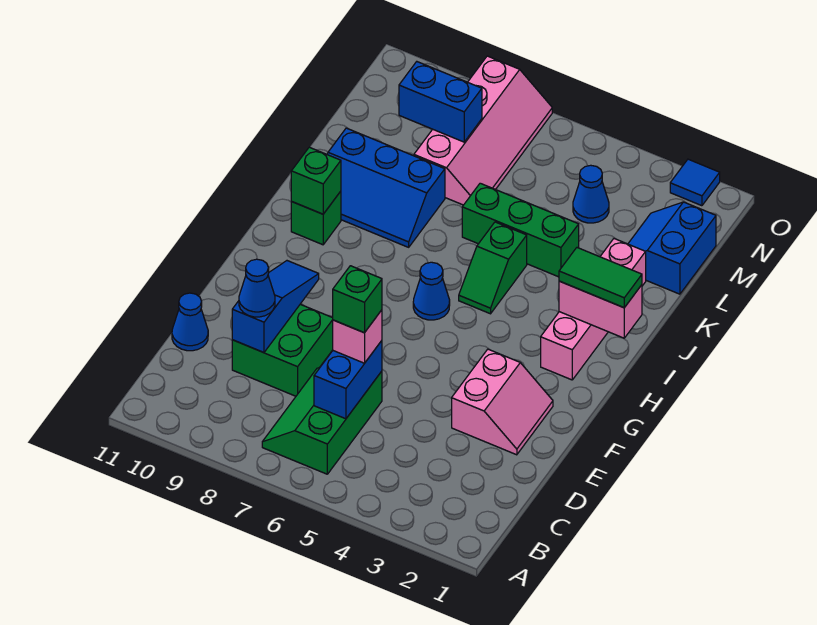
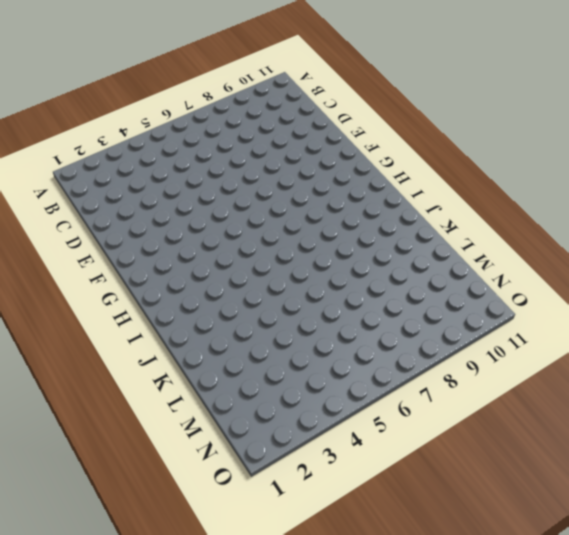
none -> green slope B6:D7 level 1 top 6
none -> green brick D8:E9 level 1
none -> blue cone D11 level 1

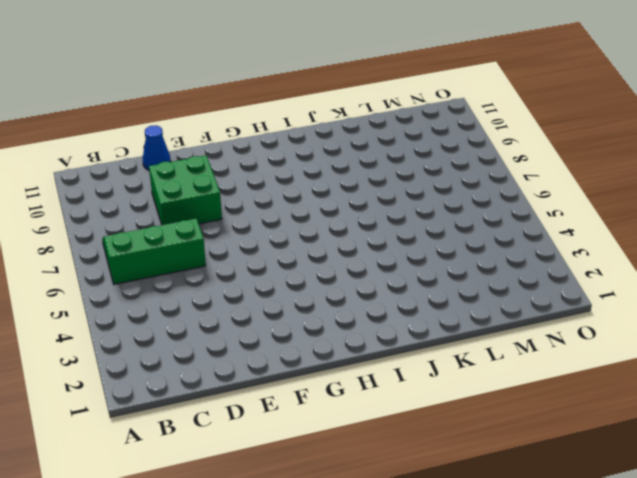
none -> pink slope E2:F3 level 1 top 3
none -> pink brick H2:K2 level 1
none -> blue cone H6 level 1

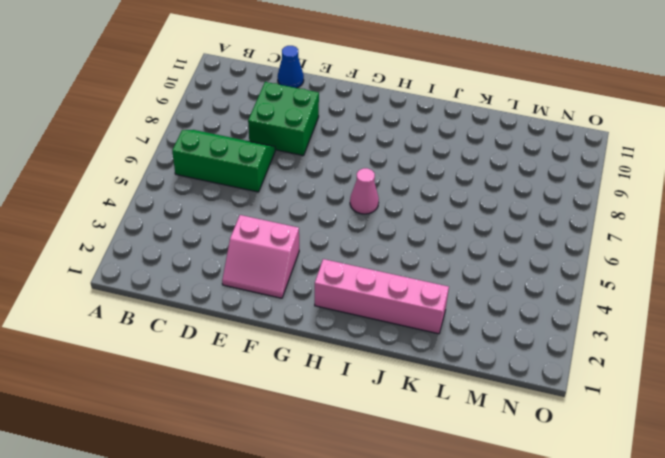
pink cone H6 level 1 -> blue cone H6 level 1
none -> green slope I5:J5 level 1 top J
none -> green brick I10 level 1
none -> blue slope J8:K10 level 1 top K

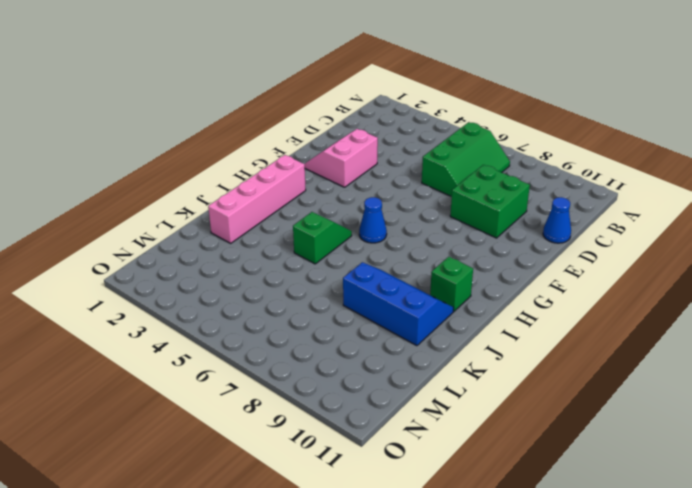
none -> green brick K4:K6 level 1
none -> blue slope L1:M2 level 1 top 1
none -> pink slope L7:O8 level 1 top 8

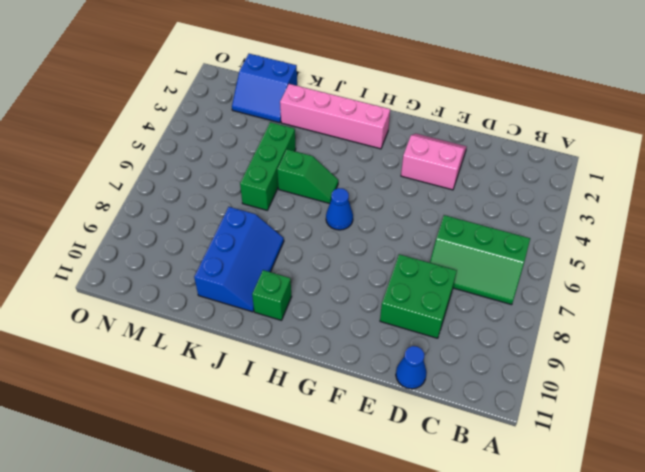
none -> pink slope L7:O8 level 1 top 8
none -> blue cone M4 level 1
none -> blue tile O2 level 1

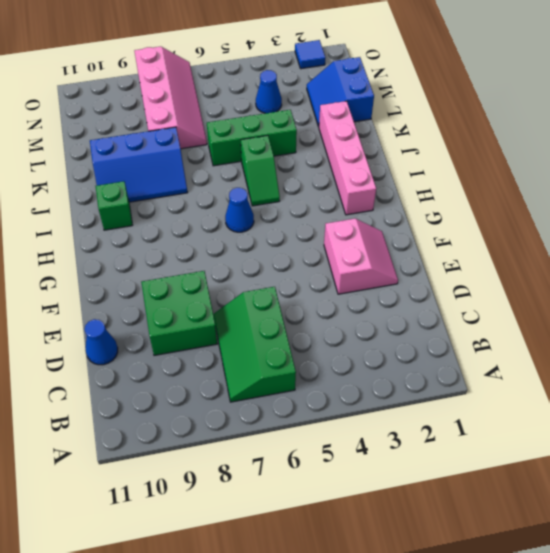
none -> blue brick C6:D6 level 2
none -> blue slope D9:F9 level 2 top D
none -> pink brick I1:I2 level 2

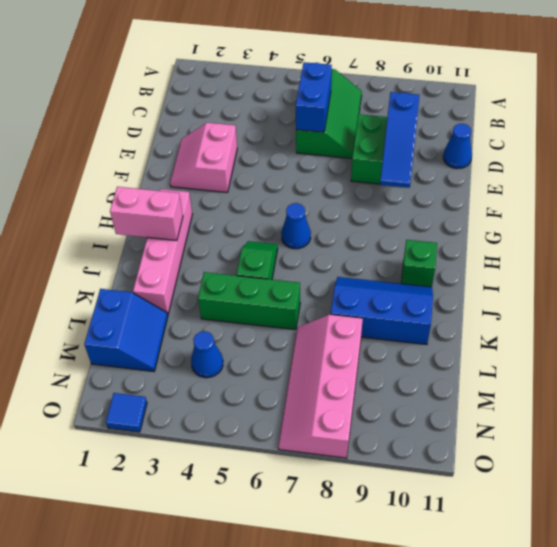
none -> green brick I10 level 2
none -> blue brick M8:M9 level 2
none -> pink brick D6 level 3

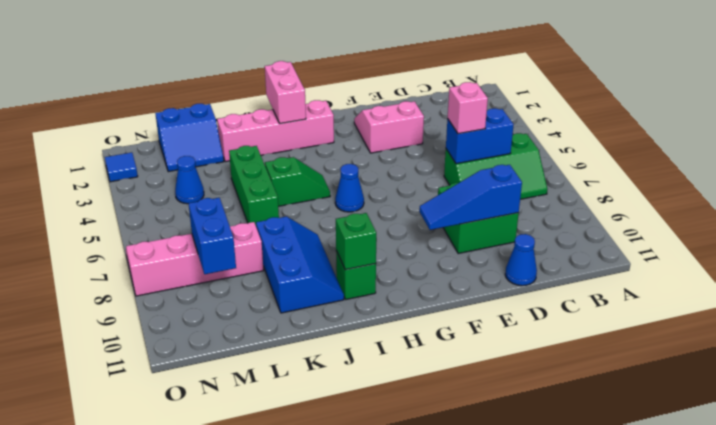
none -> blue cone D9 level 3
none -> green tile I1:I2 level 3
none -> green brick D6 level 4

